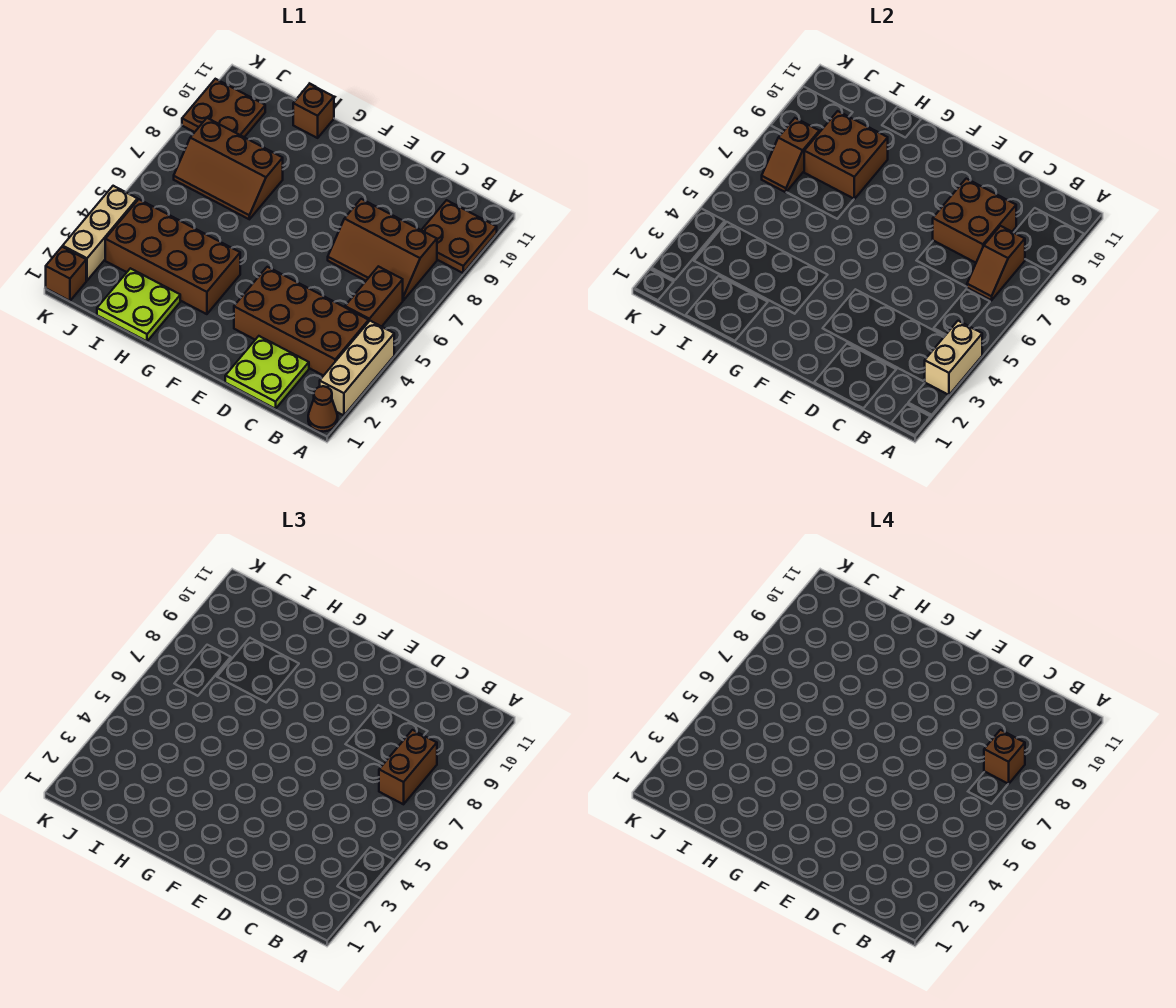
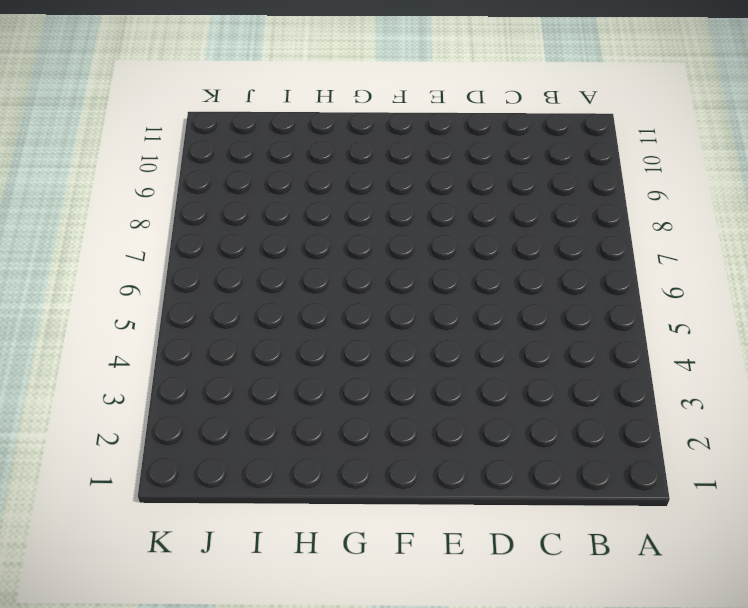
none -> brown cone A1 level 1
none -> tan brick A2:A4 level 1
none -> brown plate A9:B10 level 1

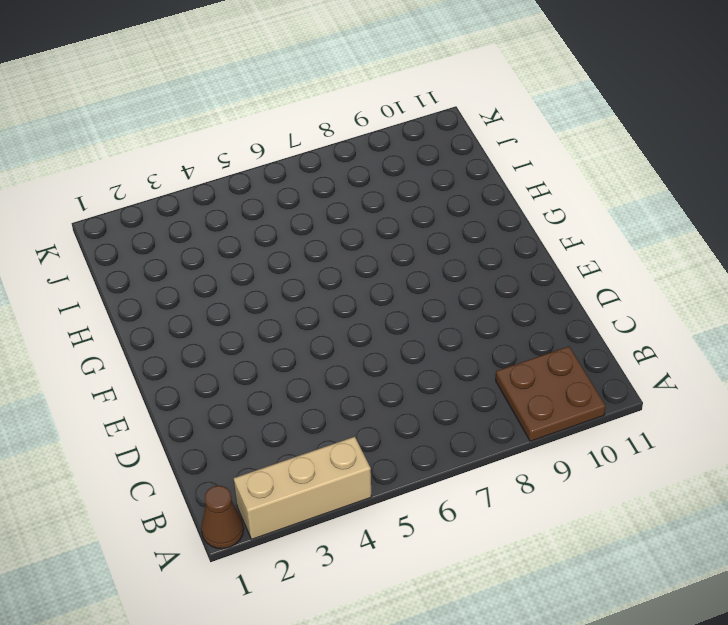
none -> brown brick B3:E4 level 1
none -> brown brick B5:B6 level 1
none -> brown slope B7:D8 level 1 top 8

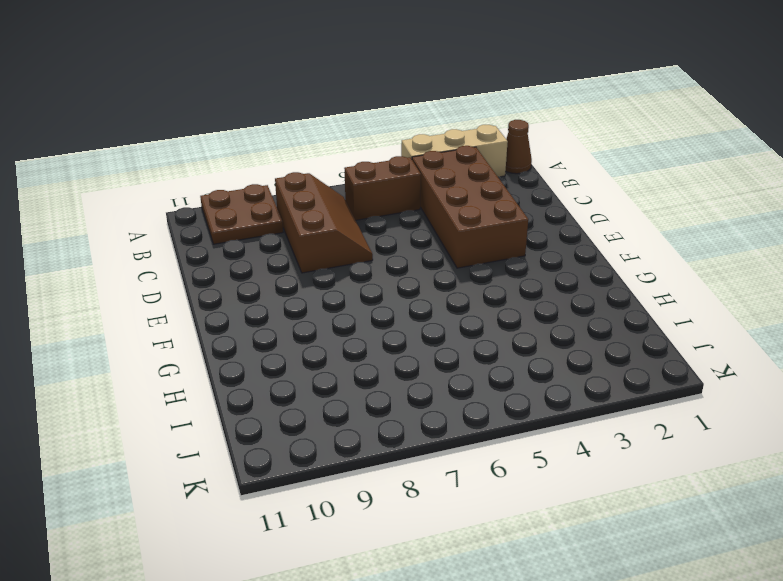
none -> lime plate C1:D2 level 1
none -> brown brick G3:J4 level 1
none -> lime plate H1:I2 level 1

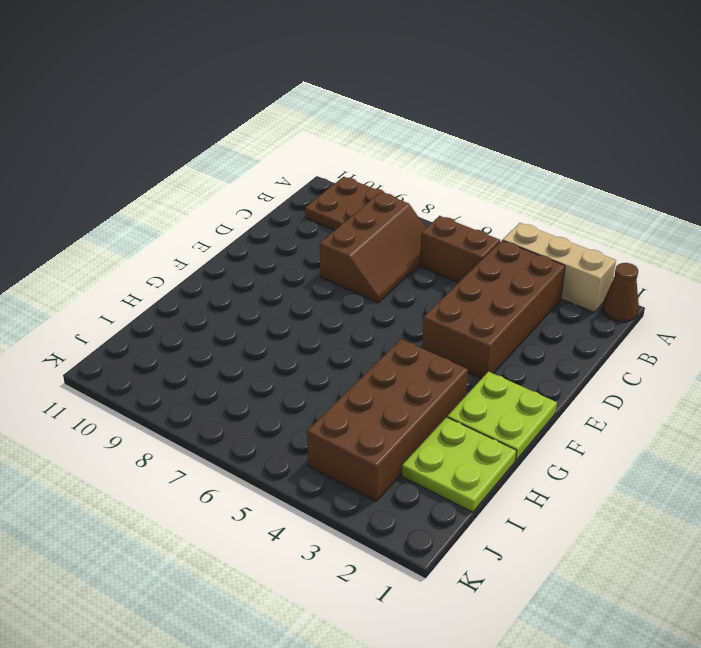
lime plate F1:G2 level 1 -> lime plate C1:D2 level 1
none -> brown slope H7:J8 level 1 top 8
none -> brown brick H11 level 1
none -> brown plate J9:K10 level 1

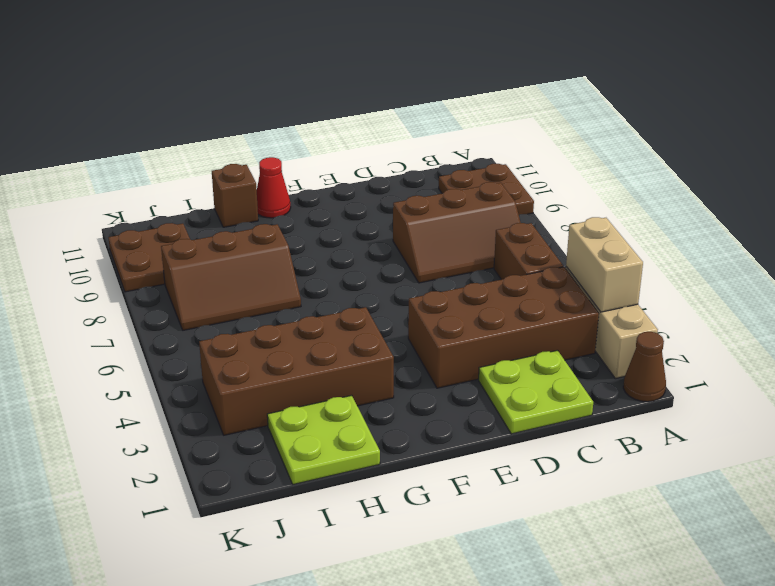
red cone G11 level 1 -> none
none -> brown brick K1 level 1
none -> tan brick K2:K4 level 1
none -> brown slope B7:B8 level 2 top 8

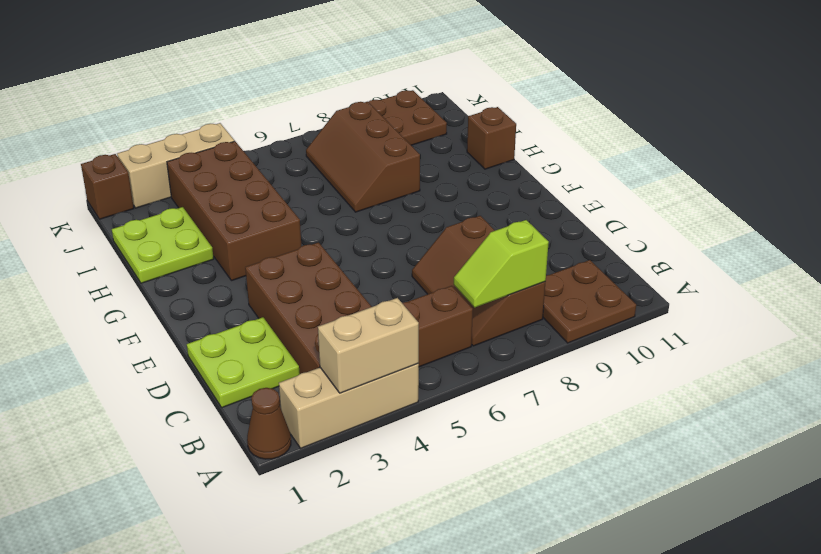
lime slope B7:B8 level 2 top 8 -> brown slope B7:B8 level 2 top 8
none -> brown brick C8:D9 level 2
none -> brown brick H8:I9 level 2
none -> brown slope J7:J8 level 2 top 8

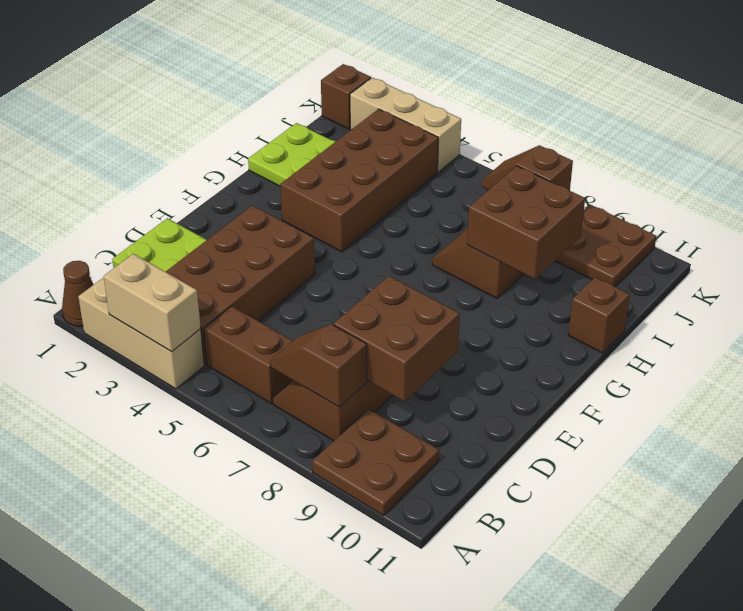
none -> brown brick B7:B8 level 3
none -> brown brick B8 level 4

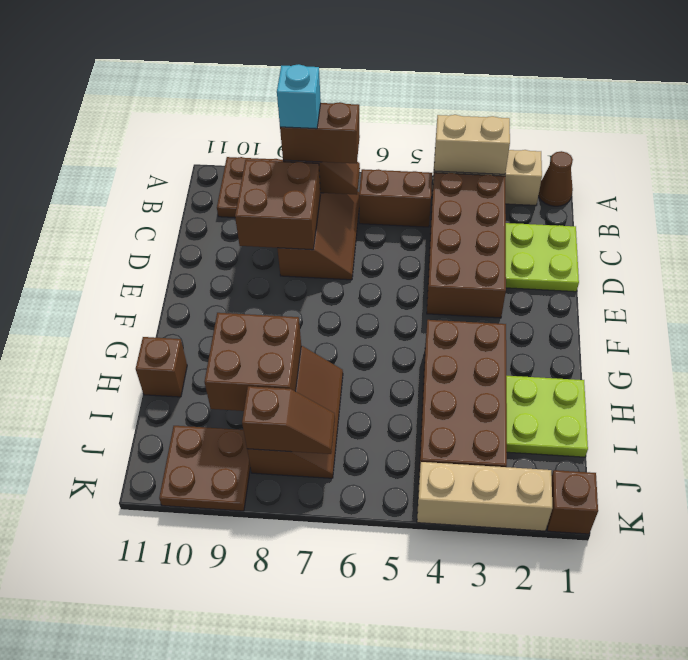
cyan brick B8 level 4 -> brown brick B8 level 4

